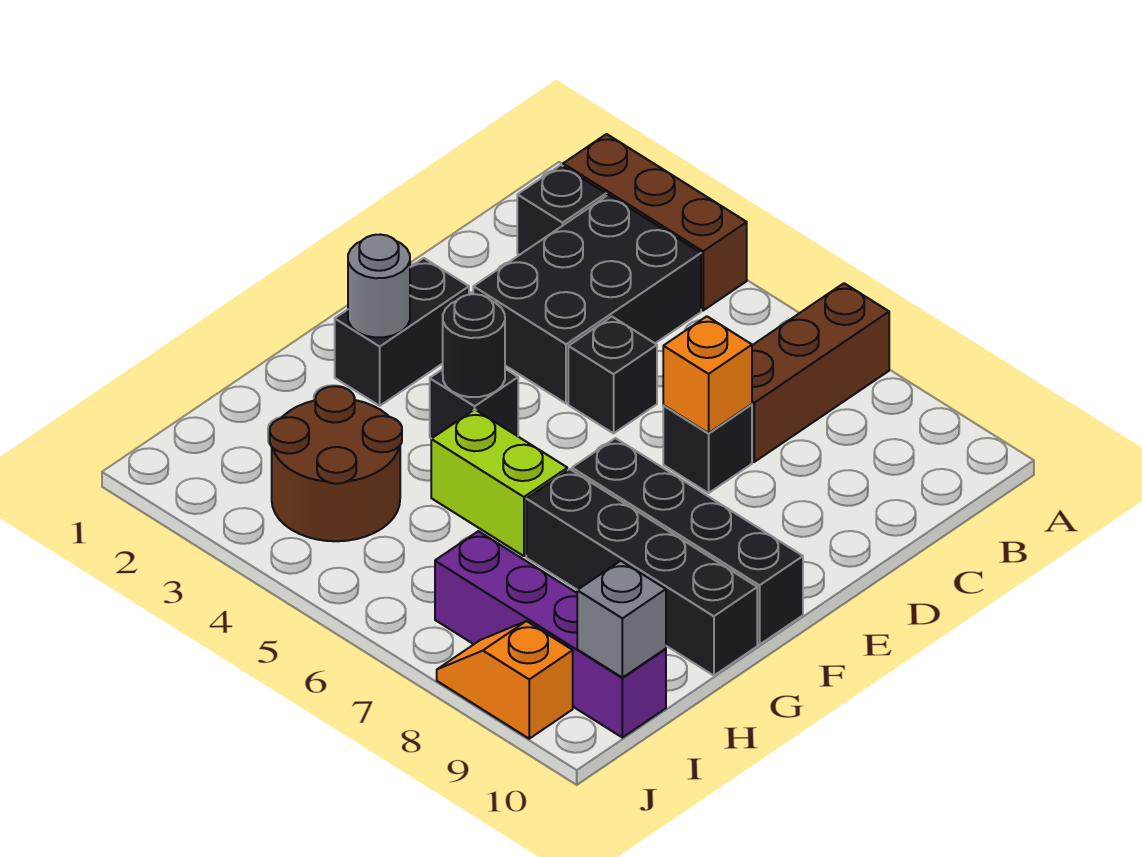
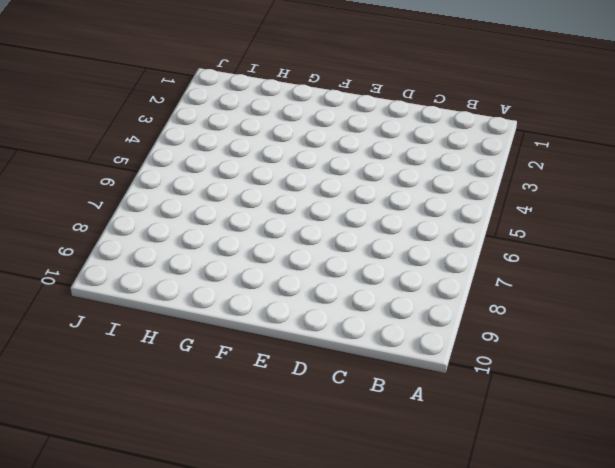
none -> brown brick A2:A4 level 1
none -> brown brick A7:C7 level 1
none -> black brick B2 level 1

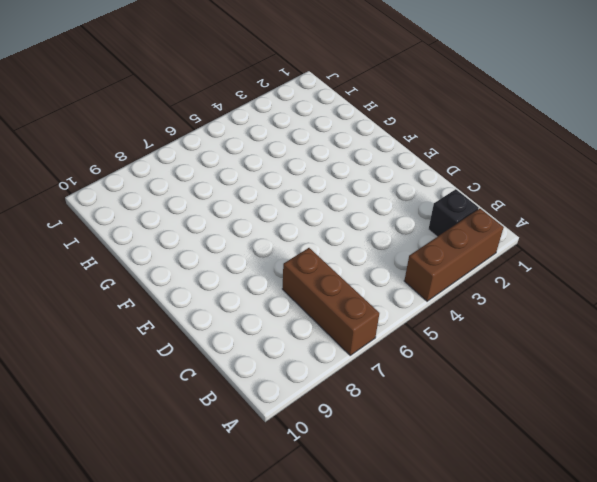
none -> black brick B3:D4 level 1
none -> black brick D5 level 1
none -> black brick D7 level 1

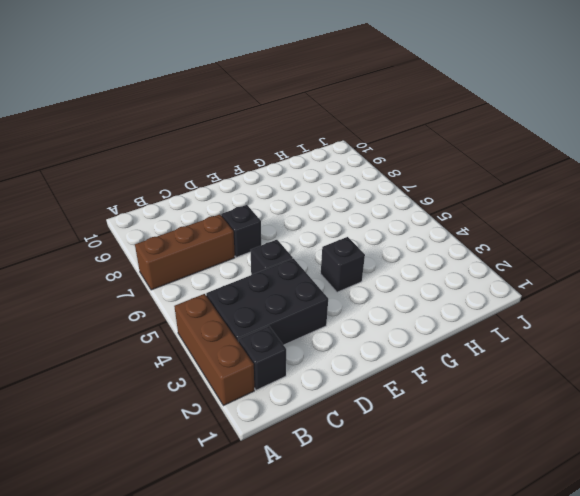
none -> black brick E2:F2 level 1
none -> black brick F7:F10 level 1
none -> lime brick G5:G6 level 1

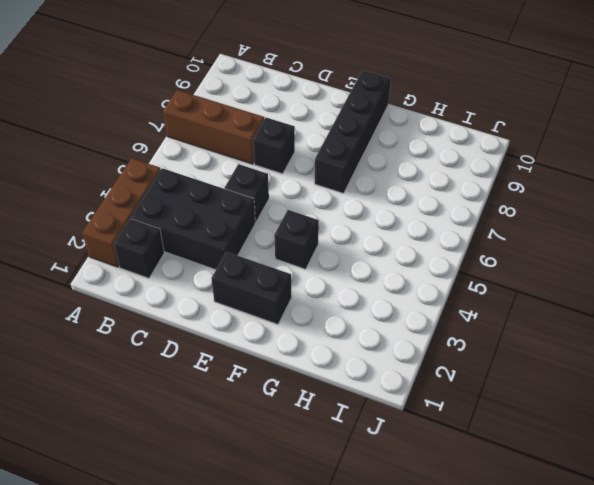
none -> lime brick G5:G6 level 1
none -> black brick G7:G10 level 1
none -> brown round brick H3:I4 level 1

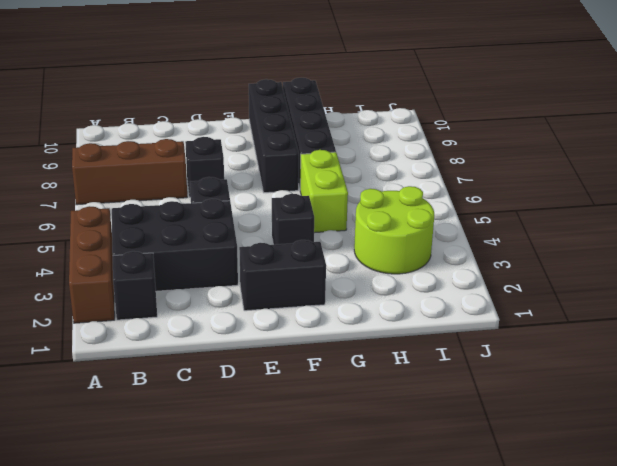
lime round brick H3:I4 level 1 -> brown round brick H3:I4 level 1
none -> purple brick I7:I10 level 1
none -> orange slope J8:J9 level 1 top 9
none -> orange brick D7 level 2

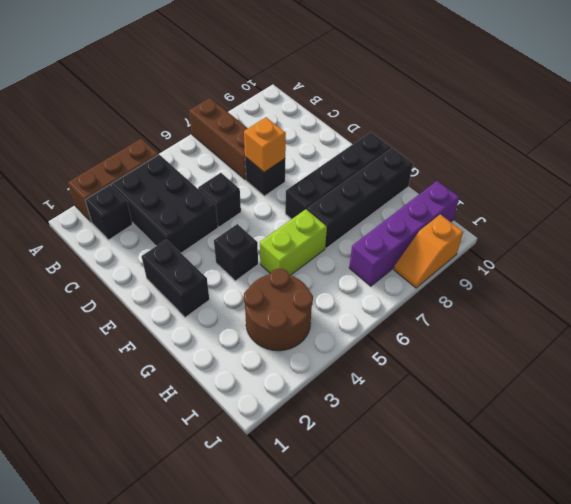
none -> grey round brick F2 level 2
none -> black round brick F4 level 2
none -> grey brick I10 level 2

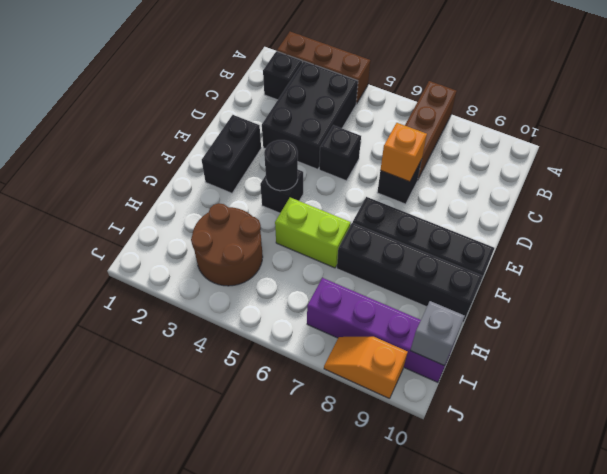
none -> grey round brick F2 level 2

